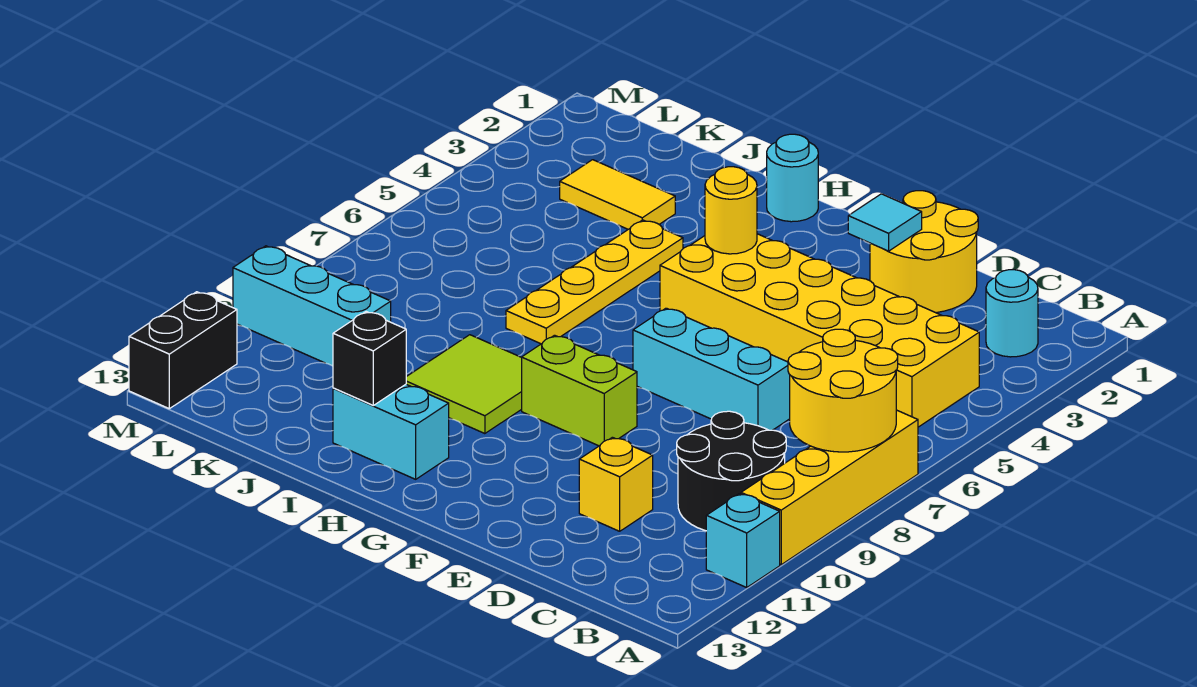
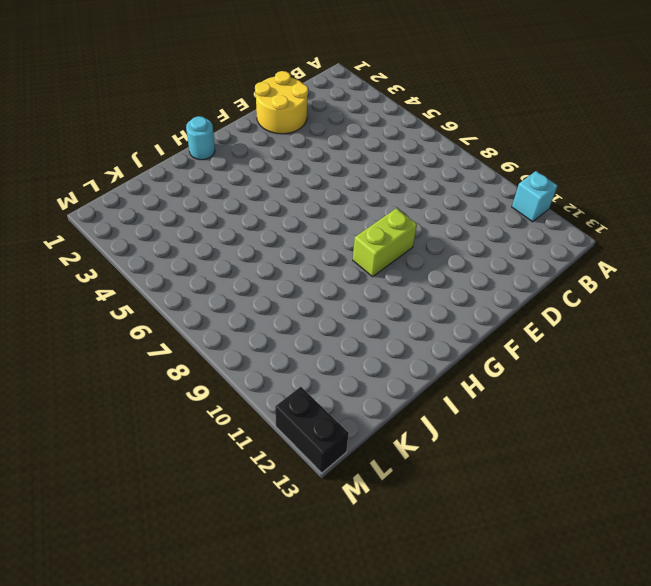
none -> yellow brick A7:A10 level 1
none -> cyan round brick B2 level 1
none -> yellow brick B4:G5 level 1

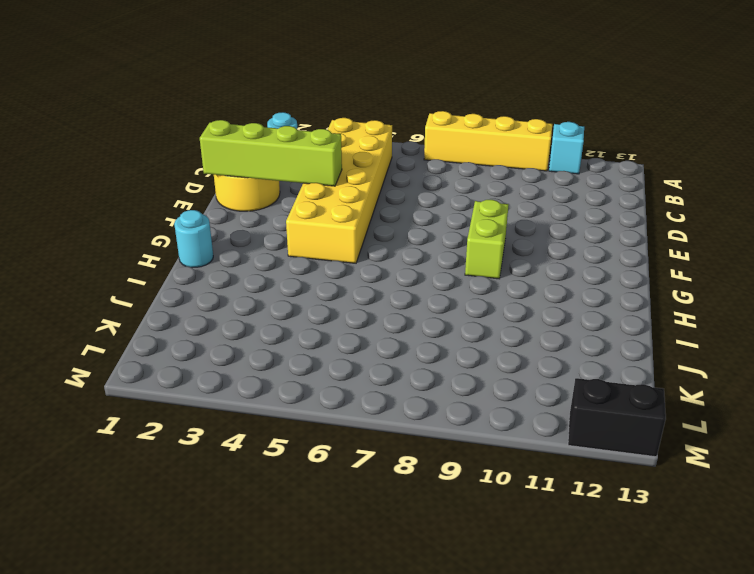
lime brick E1:E4 level 2 -> cyan tile E2 level 2
none -> black round brick B9:C10 level 1
none -> cyan brick D7:F7 level 1
none -> yellow brick D11 level 1

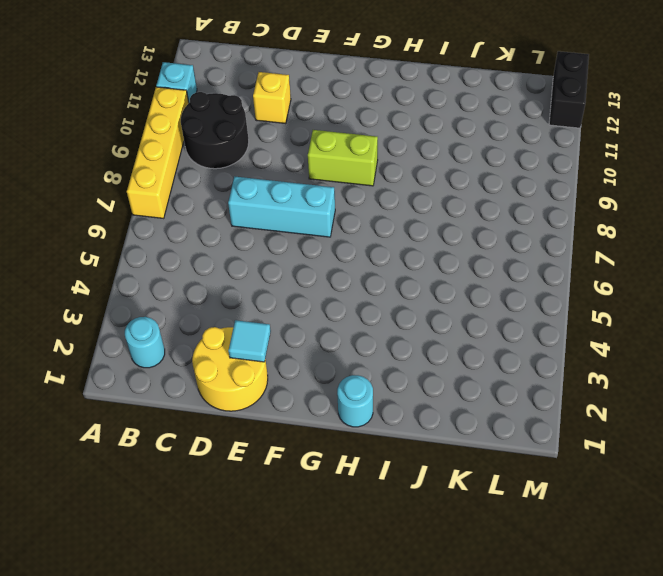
none -> yellow brick B4:G5 level 1
none -> lime tile H9:I10 level 1
none -> cyan brick H12:I12 level 1

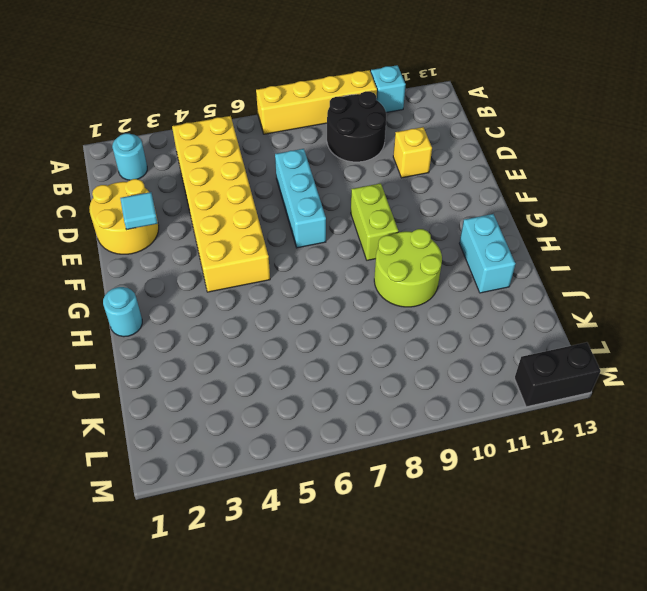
lime round brick H9:I10 level 1 -> lime tile H9:I10 level 1
none -> yellow plate I4:I7 level 1
none -> yellow tile J3:K3 level 1
none -> cyan brick K10:M10 level 1

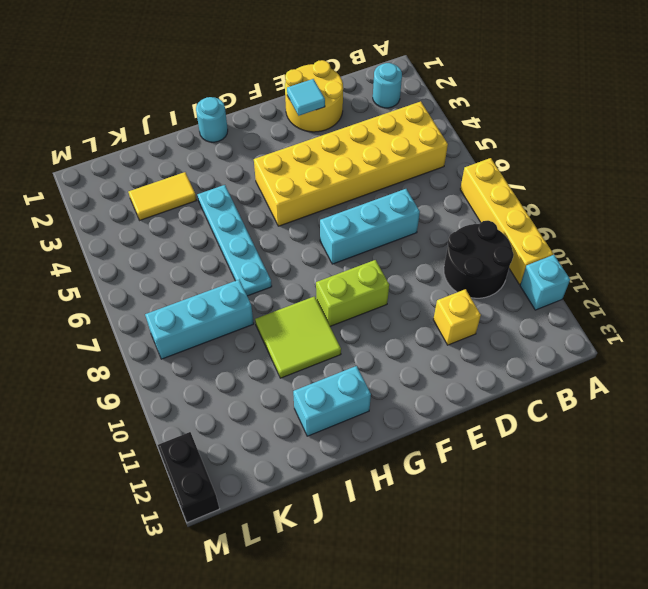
cyan plate I4:I7 level 1 -> yellow plate I4:I7 level 1
cyan brick J8:L8 level 1 -> cyan brick K10:M10 level 1
none -> yellow round brick A7:B8 level 2
none -> yellow round brick G4 level 2
none -> black brick I12 level 2

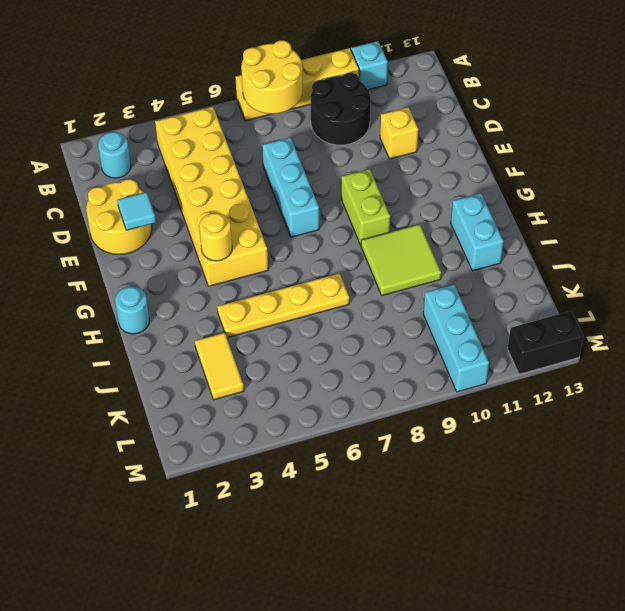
none -> black brick I12 level 2

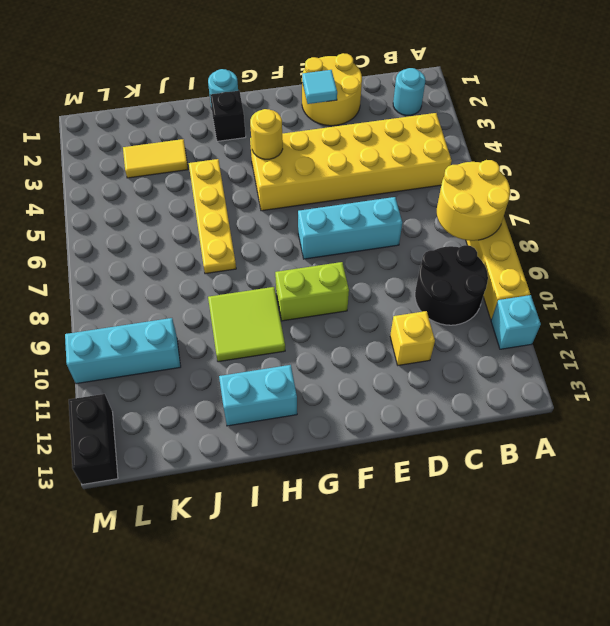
black brick H2 level 1 -> black brick I12 level 2

